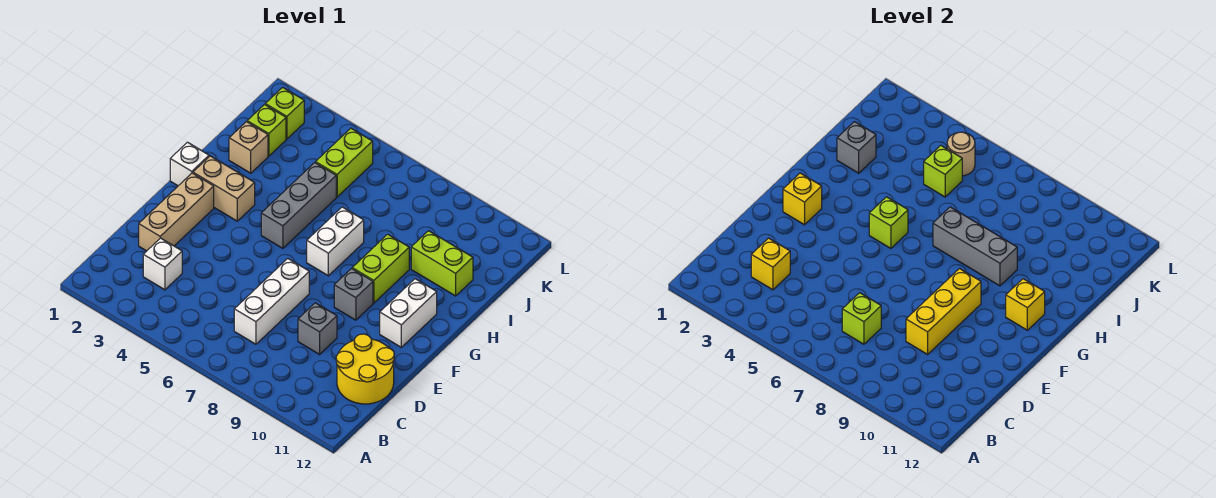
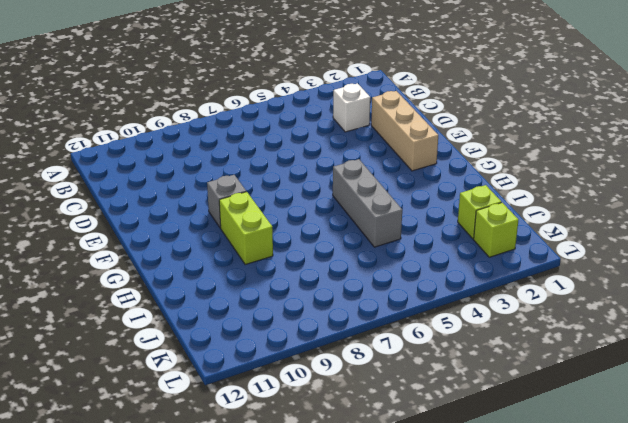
none -> white brick C7:E7 level 1
none -> yellow round brick C11:D12 level 1
none -> grey brick D9 level 1

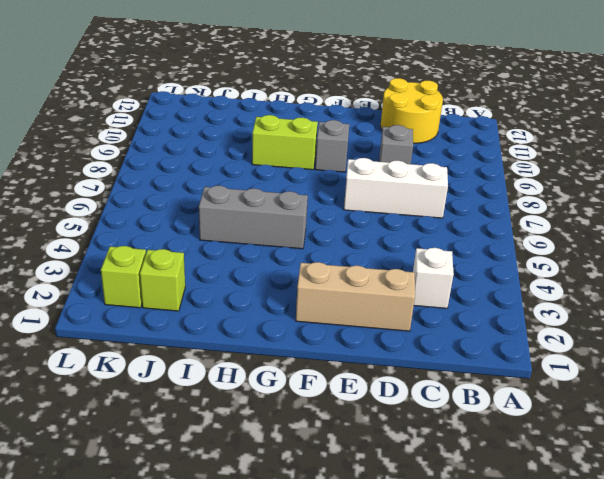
none -> white brick F11:G11 level 1
none -> white brick G1 level 1
none -> tan brick G2:G3 level 1

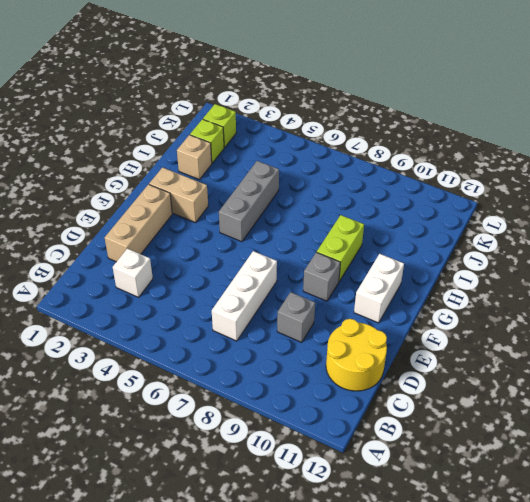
none -> white brick G1 level 1
none -> white brick G7:H7 level 1
none -> lime brick I10:I11 level 1

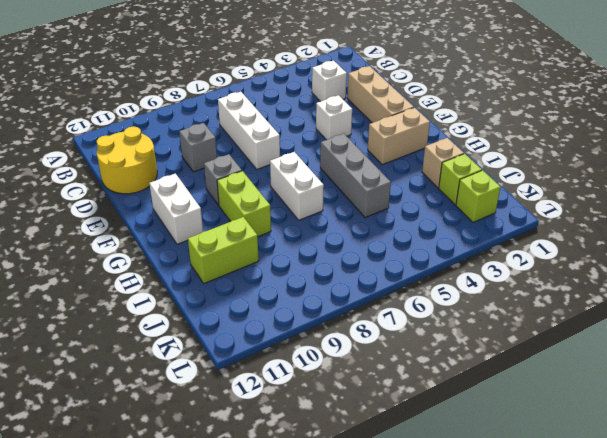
white brick E4 level 1 -> white brick G1 level 1
none -> lime brick J5:K5 level 1
none -> yellow brick C3 level 2
none -> lime brick C7 level 2

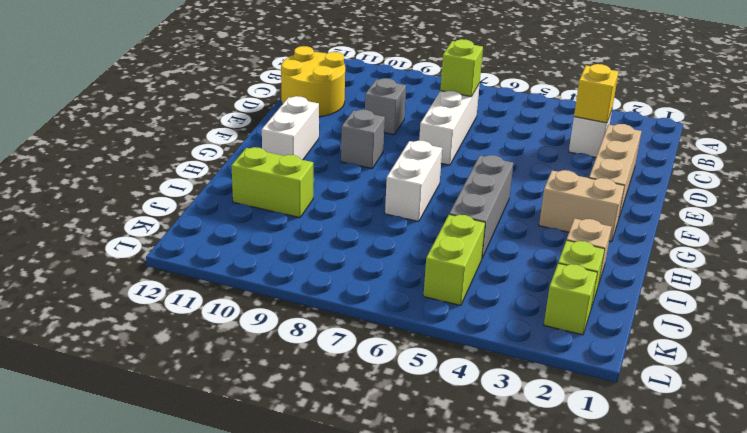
none -> white brick G1 level 1
none -> lime brick G9:H9 level 1
none -> yellow brick D9:F9 level 2

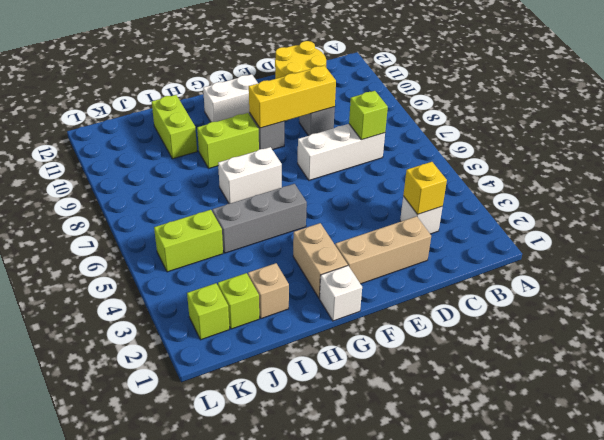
none -> yellow brick F2 level 2
none -> lime brick G5 level 2
none -> yellow brick G11 level 2

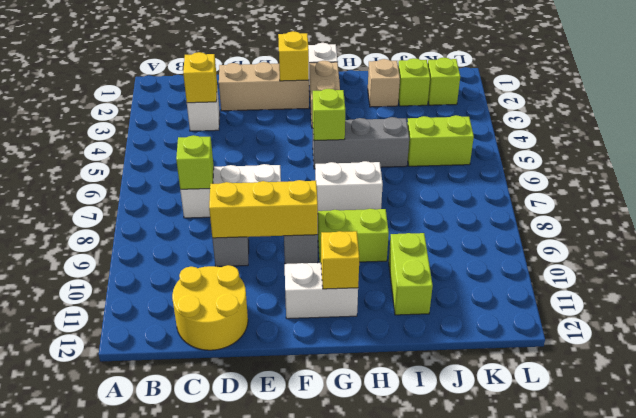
none -> grey brick H7:H9 level 2
none -> grey brick I2 level 2
none -> lime brick J5 level 2

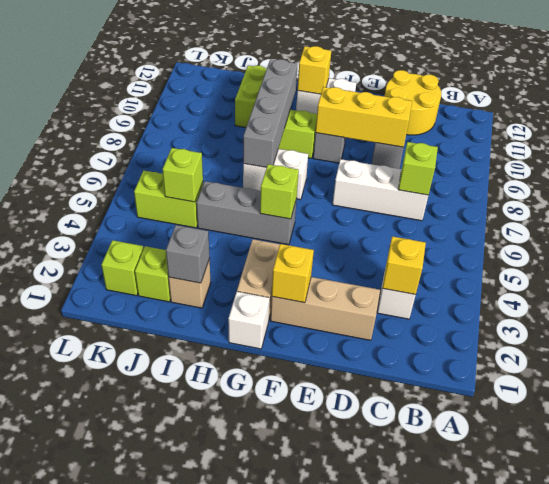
grey brick H7:H10 level 2 -> grey brick H7:H9 level 2
none -> tan round brick K5 level 2

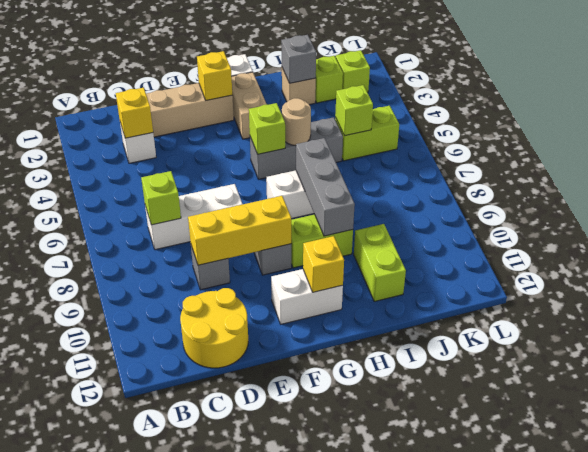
tan round brick H5 level 2 -> tan round brick K5 level 2

